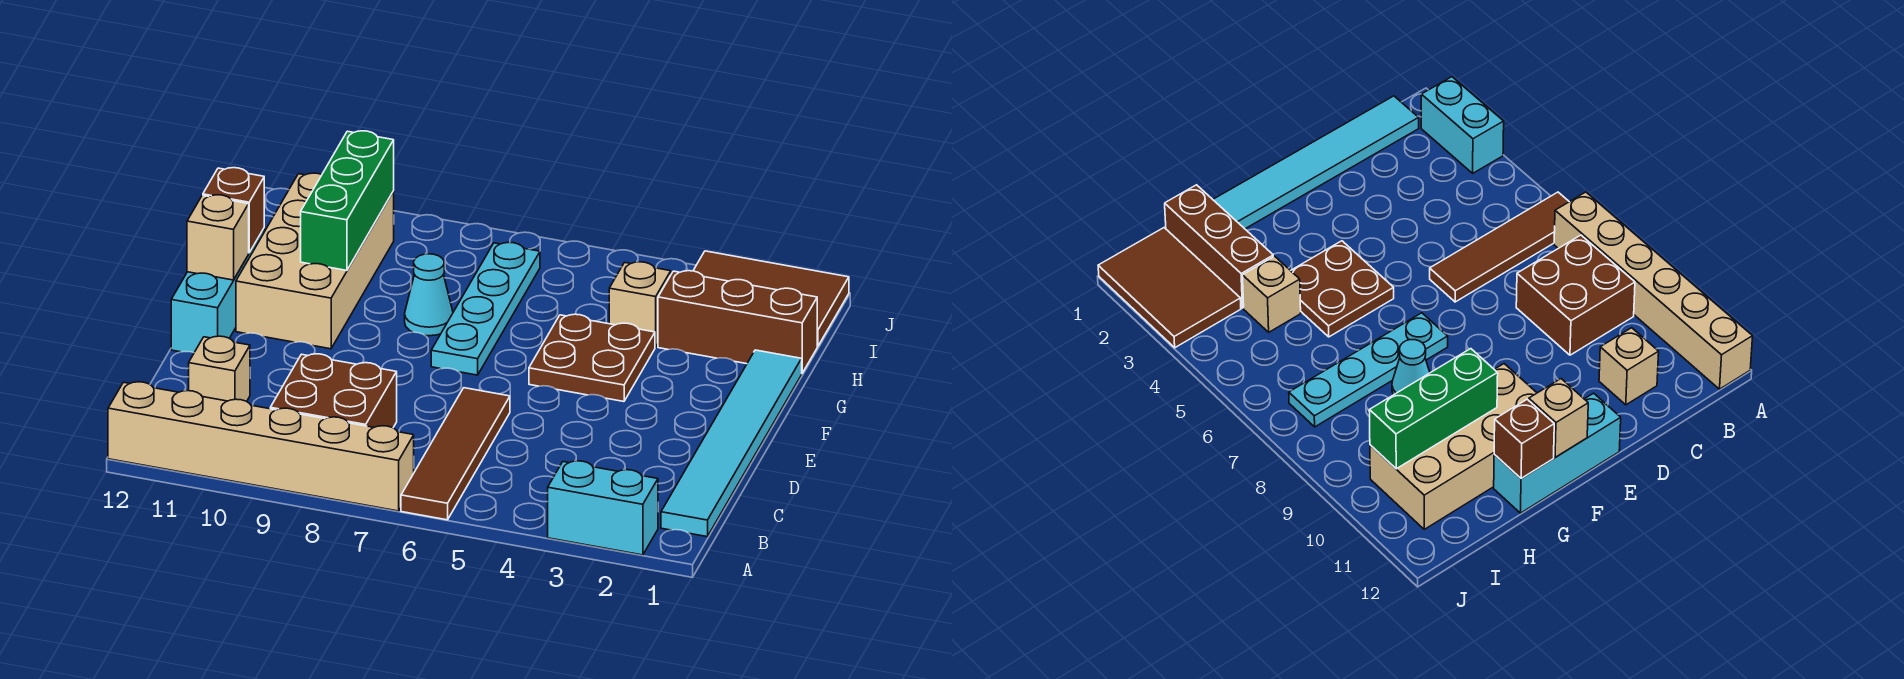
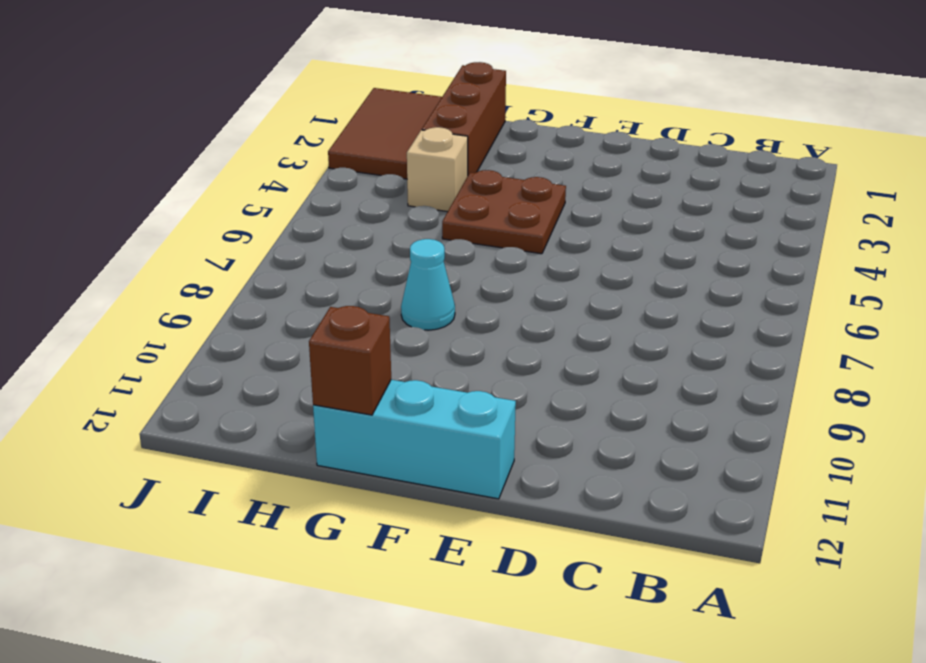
none -> cyan brick A2:A3 level 1
none -> brown tile A6:D6 level 1
none -> tan brick A7:A12 level 1

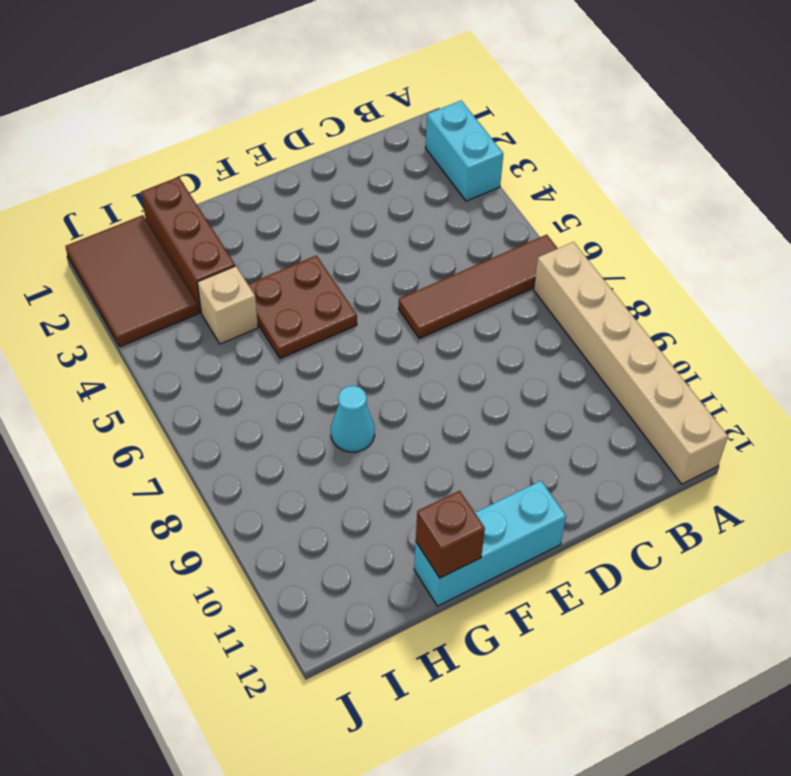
none -> cyan tile B1:G1 level 1
none -> brown brick B8:C9 level 1
none -> tan brick C11 level 1

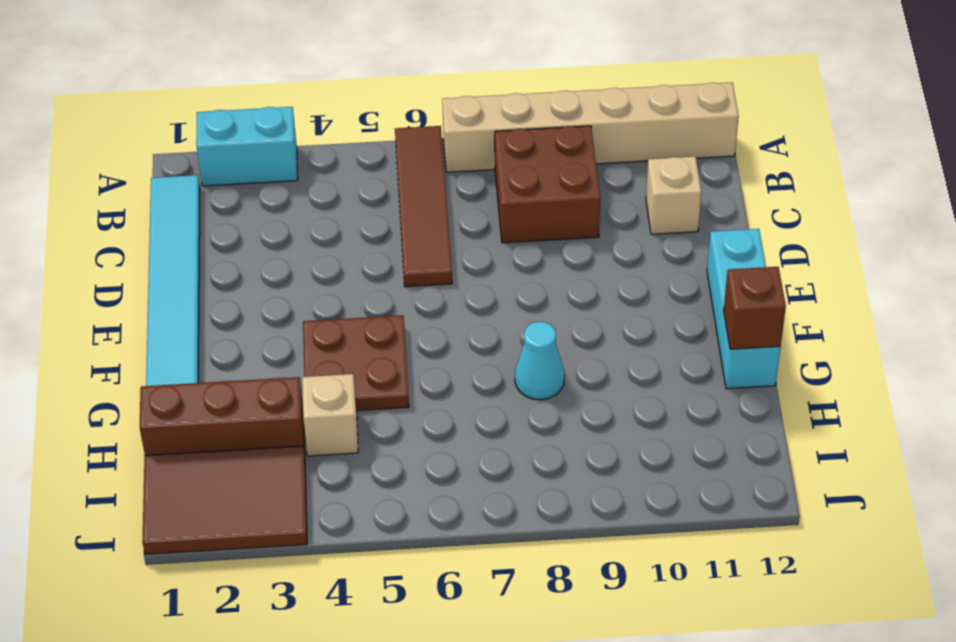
none -> cyan plate F7:I7 level 1
none -> tan brick F10:I11 level 1
none -> tan brick F12 level 2

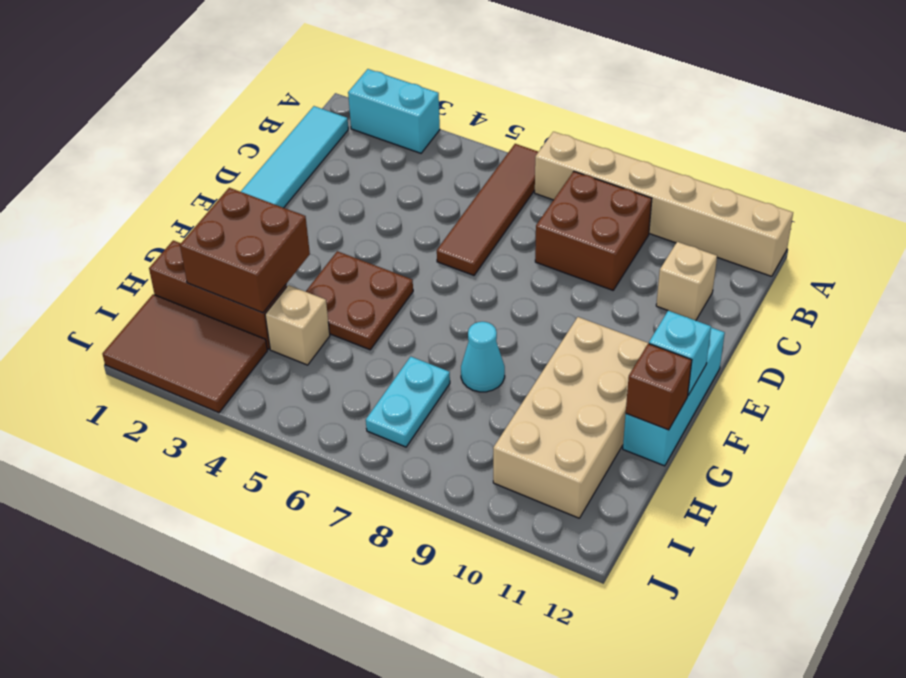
cyan brick F12 level 2 -> tan brick F12 level 2
brown brick G2:H3 level 2 -> none
cyan plate H7:I7 level 1 -> cyan plate F7:I7 level 1
none -> green brick G10:I10 level 2

